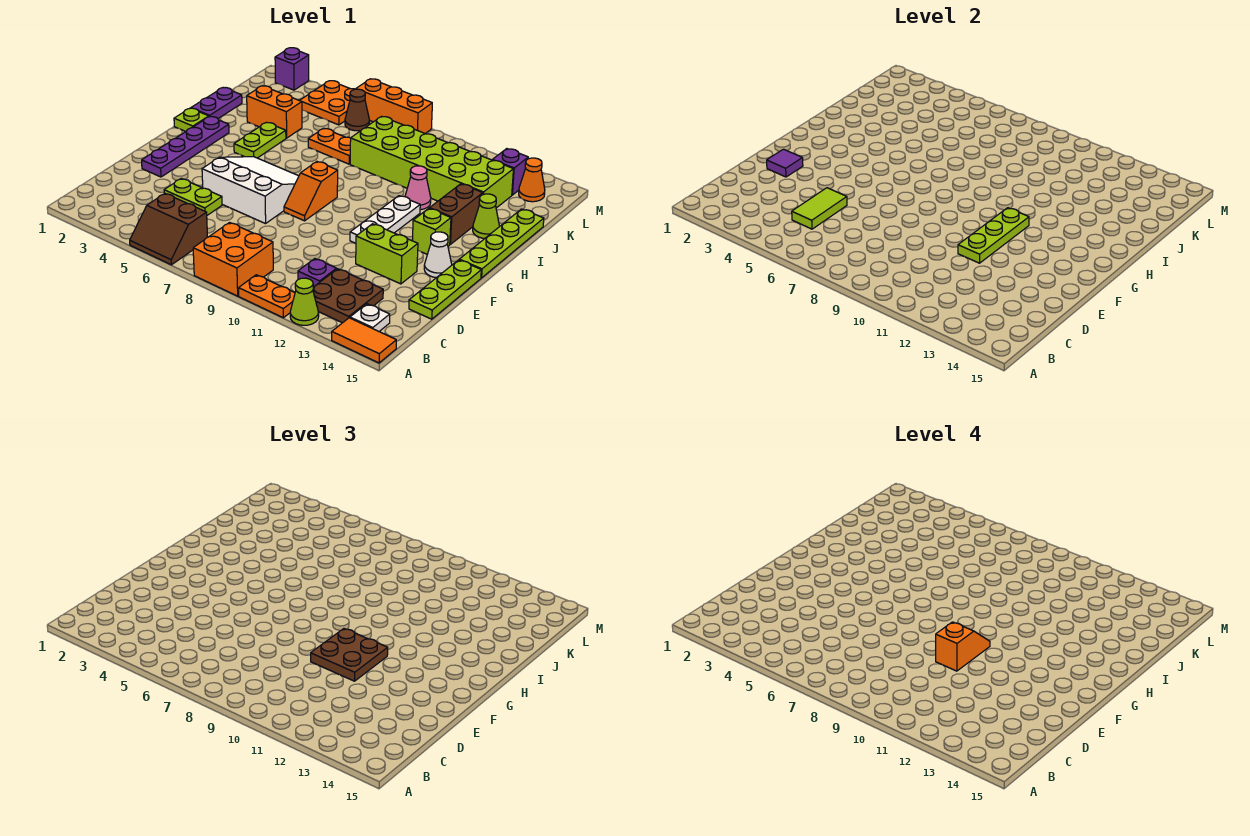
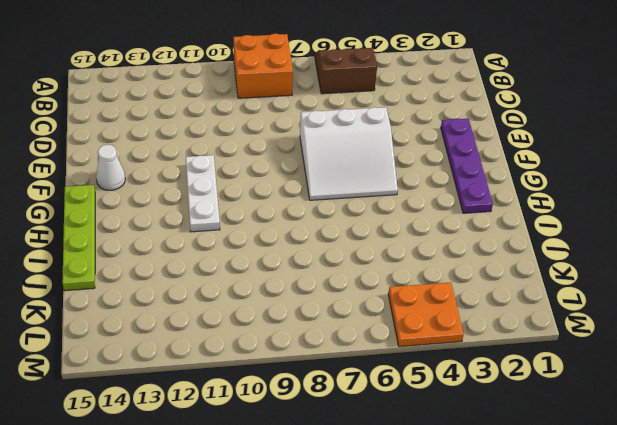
none -> orange plate A10:A11 level 1
none -> lime cone A12 level 1
none -> orange tile A14:A15 level 1
none -> brown plate B12:C13 level 1

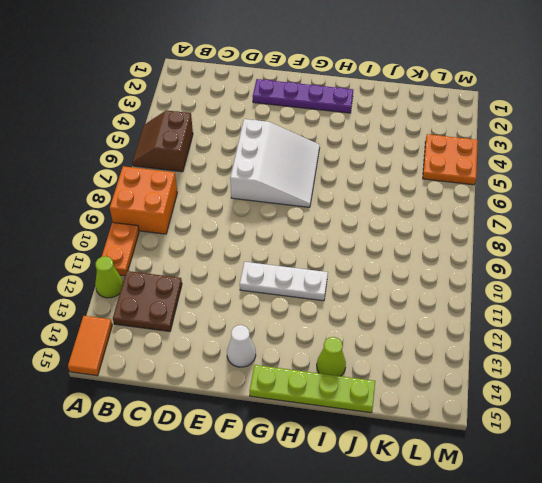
none -> white plate B14 level 1
none -> purple plate C11 level 1
none -> lime plate D4:D5 level 1
none -> lime plate D15:F15 level 1

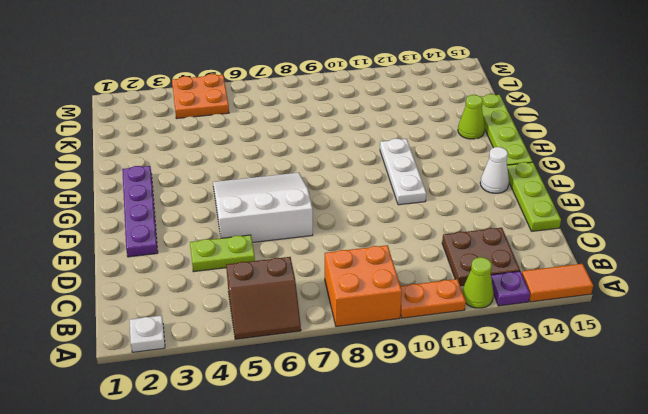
white plate A2 level 1 -> white plate B14 level 1
purple plate A13 level 1 -> purple plate C11 level 1
none -> lime brick E12:E13 level 1
none -> orange slope F8:G8 level 1 top G
none -> lime brick G13 level 1
none -> lime plate H1 level 1

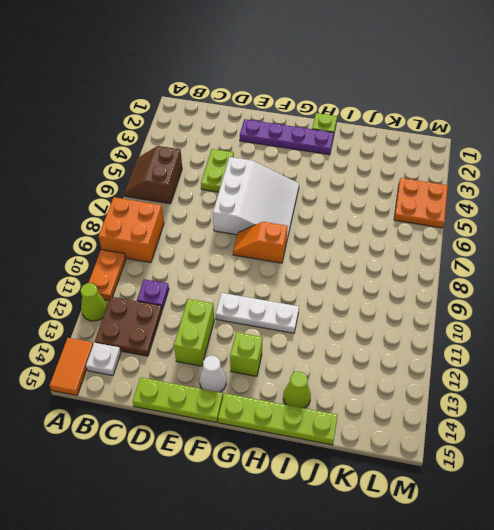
none -> lime plate H4:I4 level 1
none -> brown brick H13:I13 level 1
none -> purple plate I1:J1 level 1
none -> pink cone I11 level 1

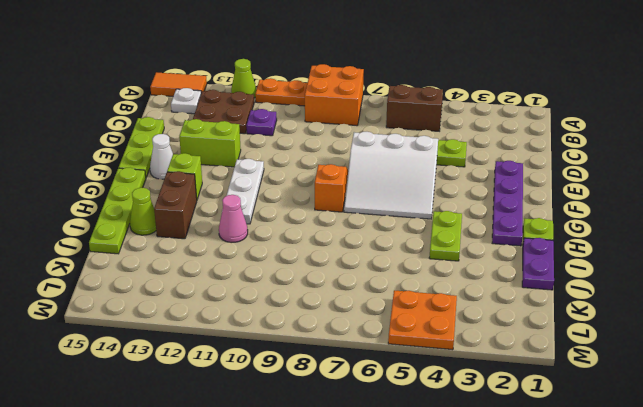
none -> orange brick J3:J4 level 1
none -> orange plate J6:J7 level 1
none -> lime brick J8:K13 level 1
none -> brown cone L6 level 1

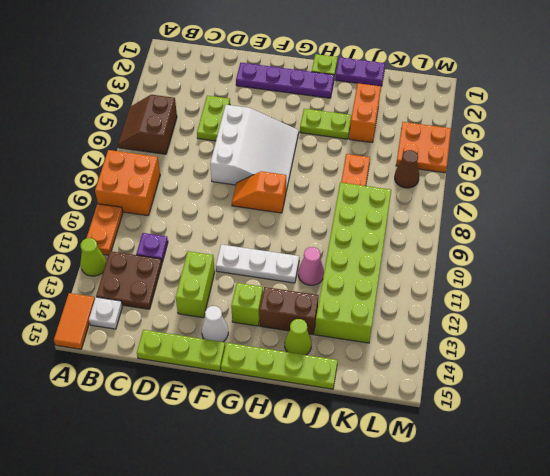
none -> purple brick L13 level 1
none -> orange cone L14 level 1
none -> purple brick M2 level 1
none -> orange brick M6:M8 level 1

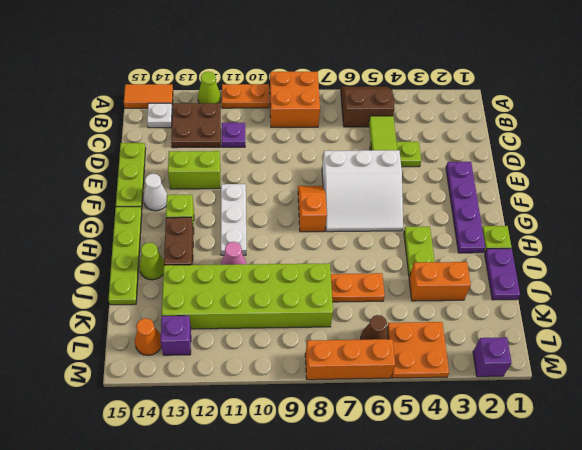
none -> purple tile E2 level 2
none -> lime plate E11:G11 level 2
none -> brown plate E10:F11 level 3
none -> orange slope E10:F10 level 4 top E

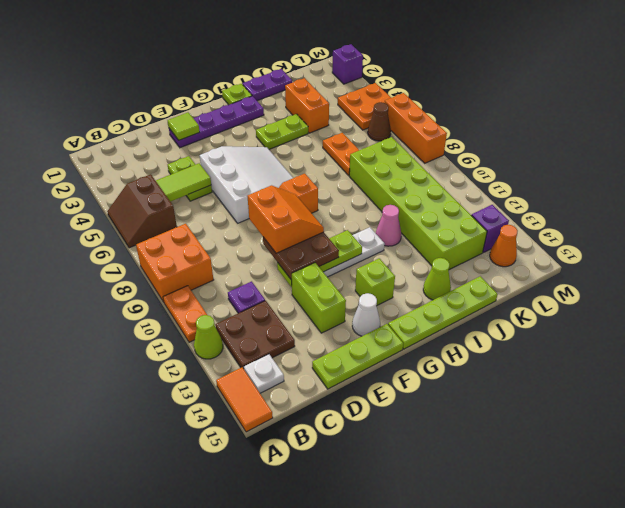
lime tile E2 level 2 -> purple tile E2 level 2
orange slope E9:F10 level 4 top E -> orange slope E10:F10 level 4 top E
none -> brown brick H13:I13 level 1

